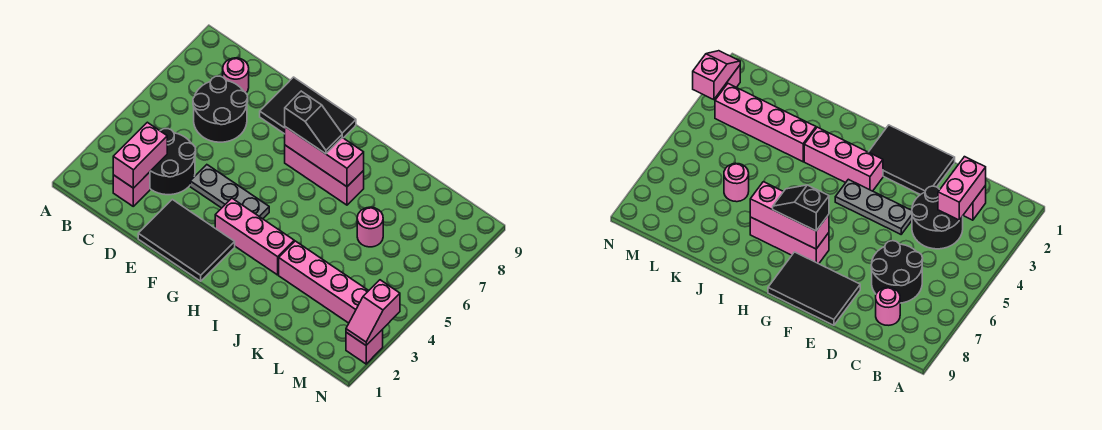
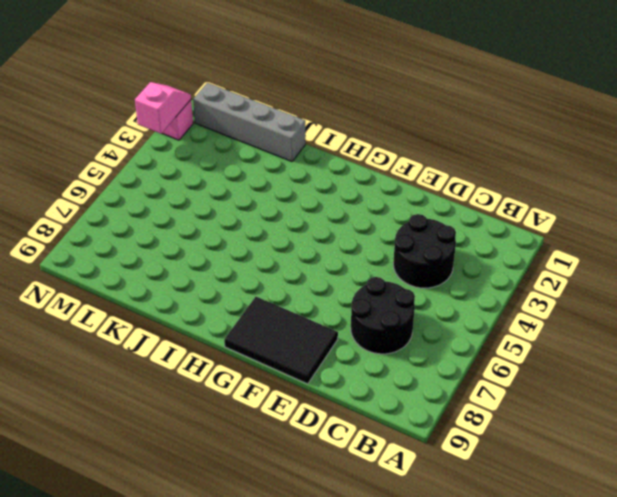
grey brick J1:M1 level 1 -> none
none -> pink brick C2 level 1
none -> pink round brick C8 level 1
none -> black tile E1:G2 level 1

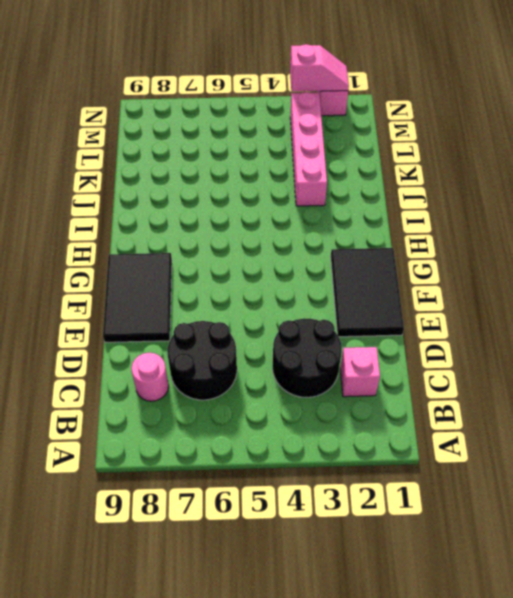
none -> grey plate E4:G4 level 1
none -> pink brick G3:I3 level 1
none -> pink brick G7:I7 level 1

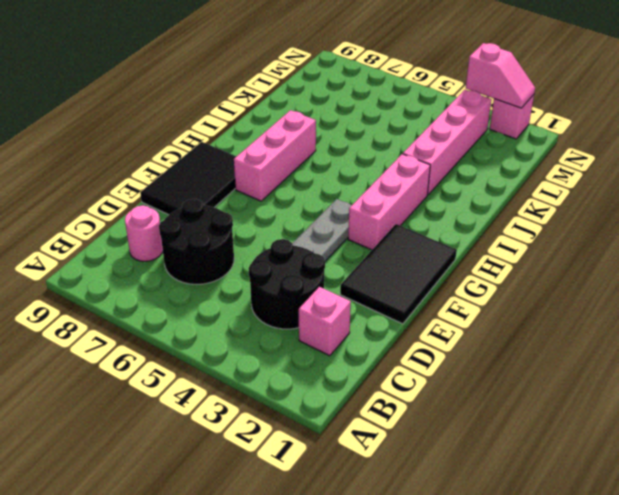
none -> pink round brick K6 level 1
none -> pink brick C2:C3 level 2
none -> pink brick G7:I7 level 2

